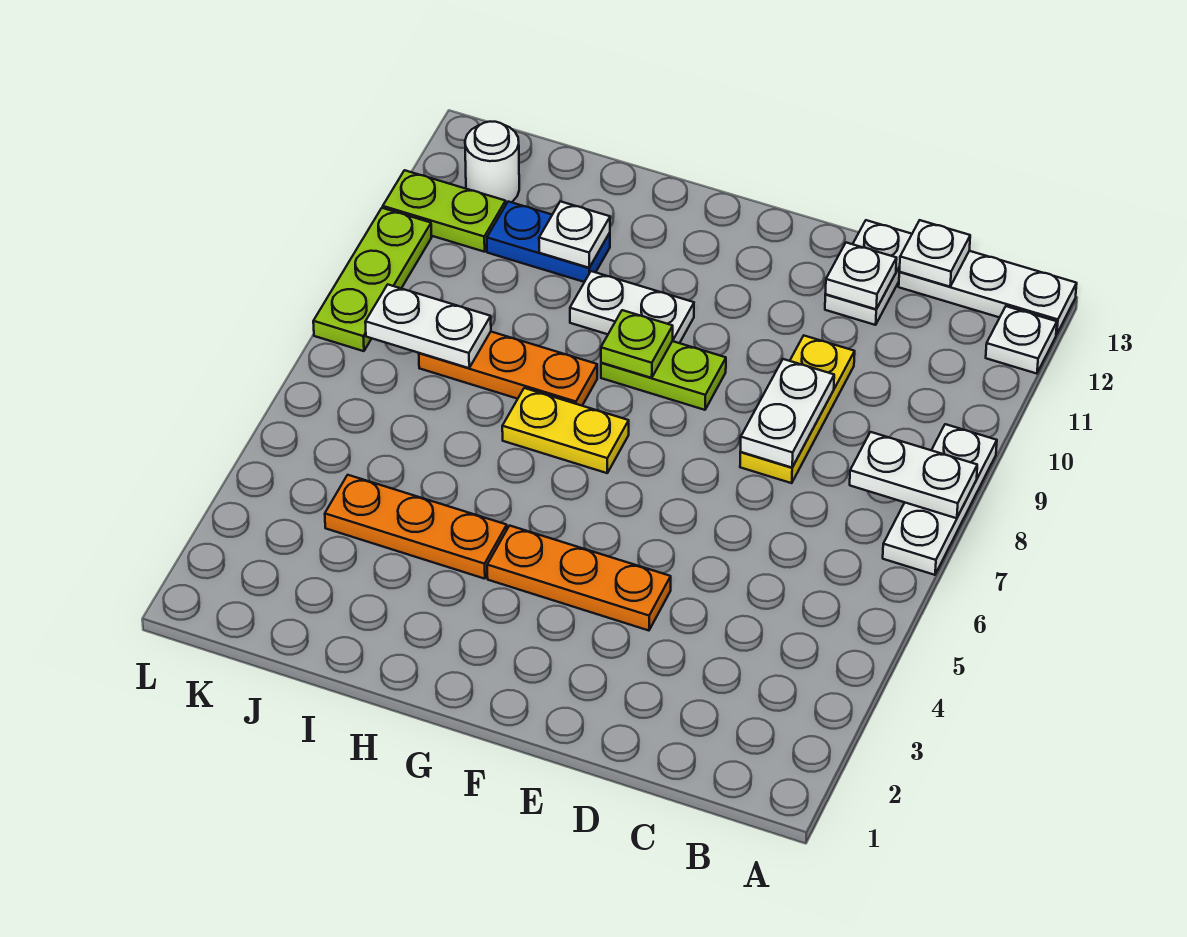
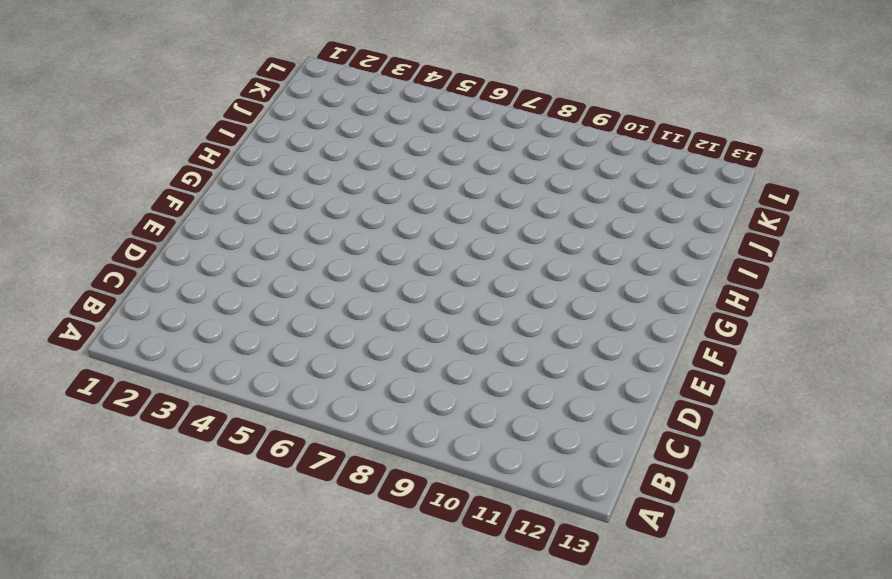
none -> white plate A7:A9 level 1
none -> white plate A12 level 1
none -> white plate A13:C13 level 1

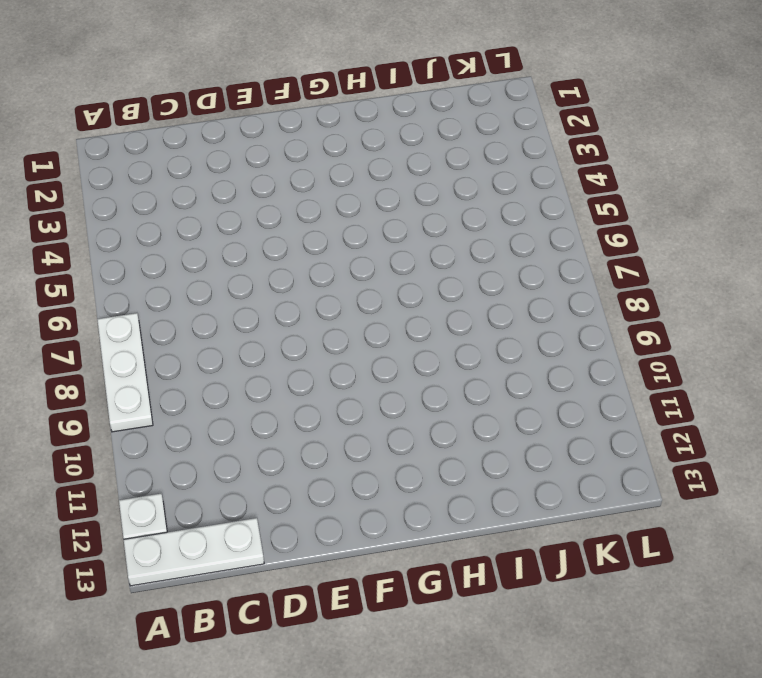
none -> yellow plate D8:D10 level 1
none -> white plate D12:D13 level 1
none -> orange plate E4:G4 level 1

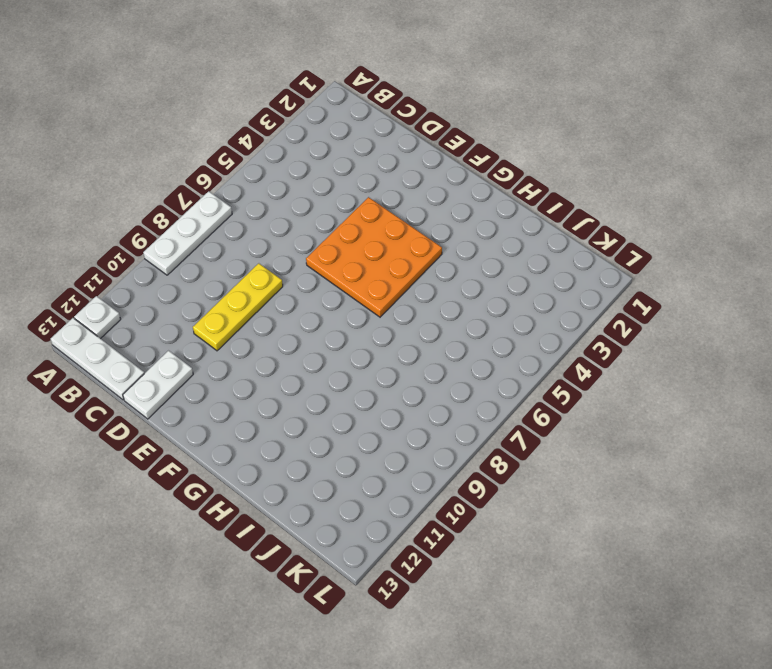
orange plate E4:G6 level 1 -> orange plate E4:G4 level 1
none -> lime plate F9:G9 level 1
none -> yellow plate G7:H7 level 1
none -> white plate G10:H10 level 1

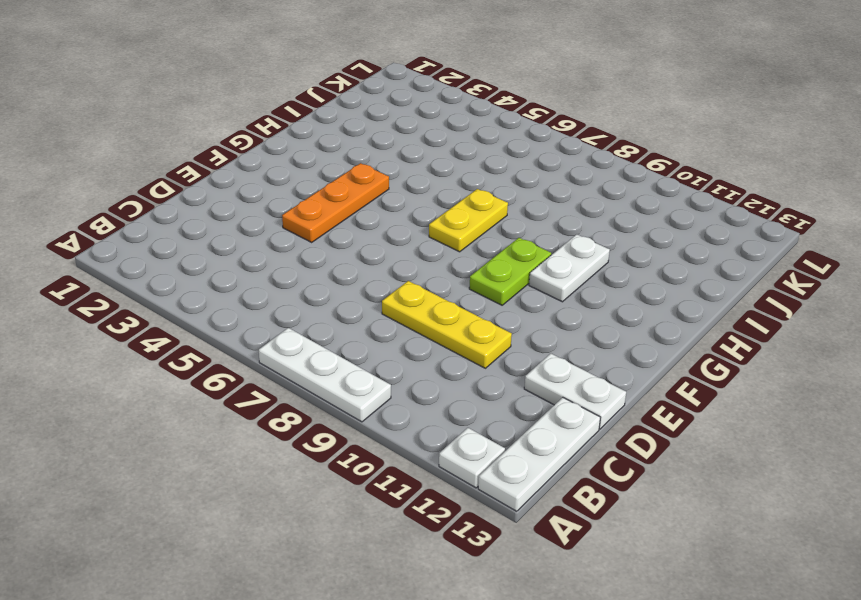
none -> orange plate H4:J4 level 1
none -> orange plate H8:J8 level 1
none -> blue plate I11:J11 level 1

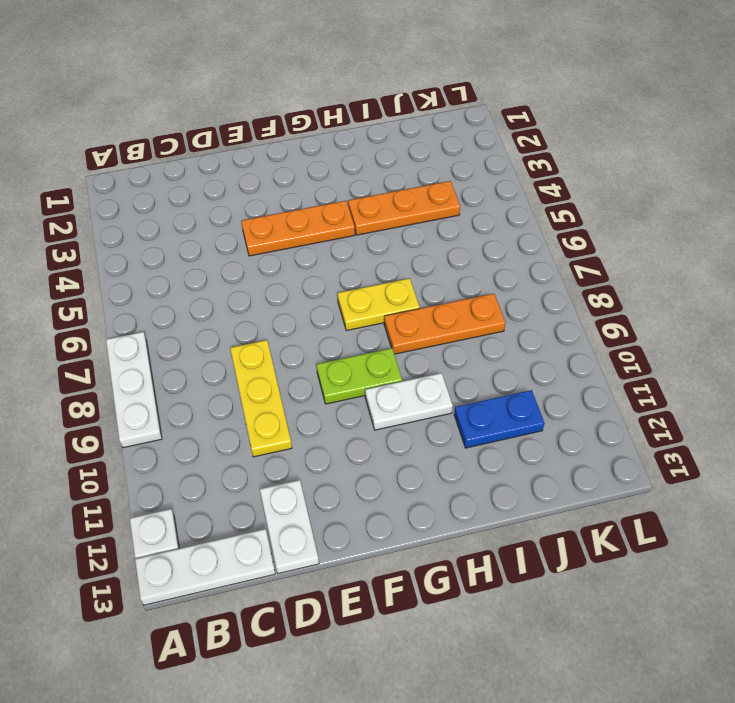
none -> lime plate K11:L11 level 1
none -> white round brick K12 level 1
none -> lime plate L8:L10 level 1

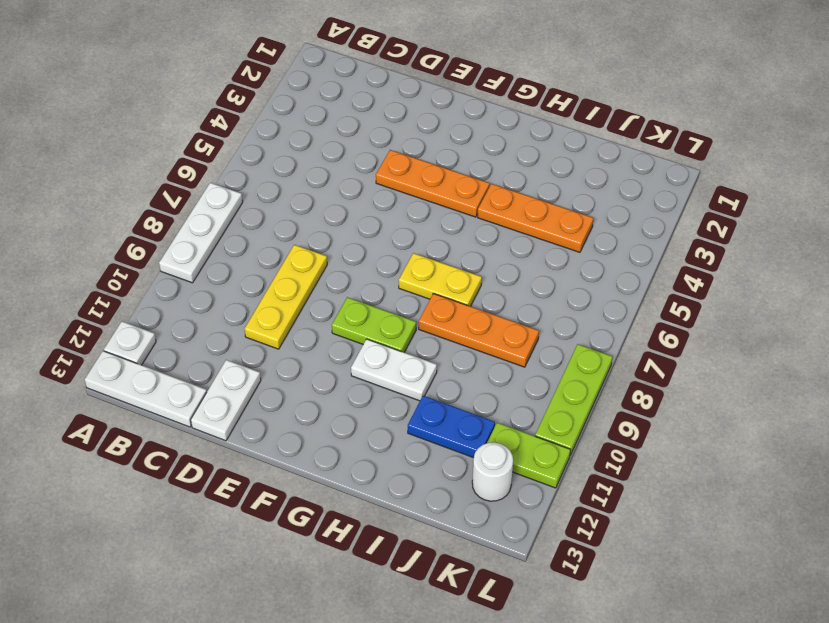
none -> white plate A8:B8 level 2
none -> white plate C13 level 2
none -> white plate D8:D9 level 2

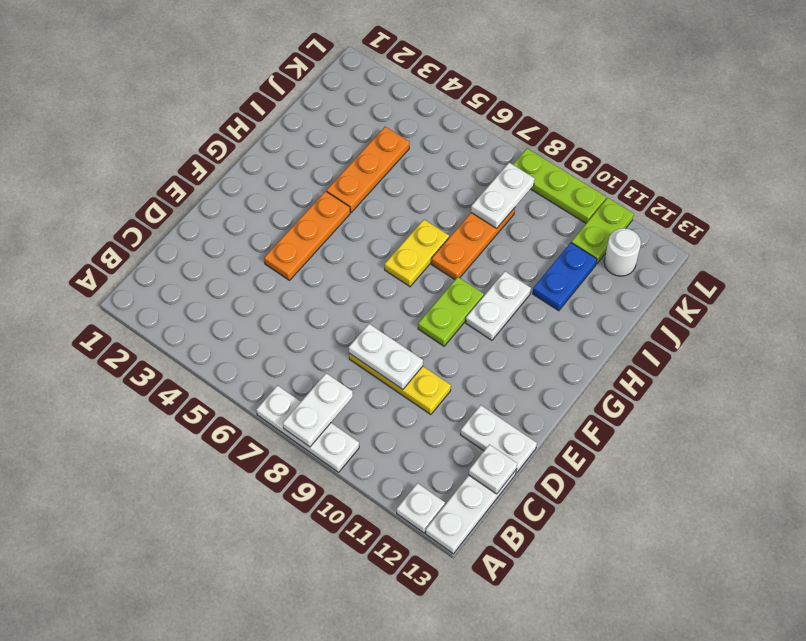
none -> white plate D12 level 2
none -> lime plate G9 level 2
none -> white plate I11 level 2

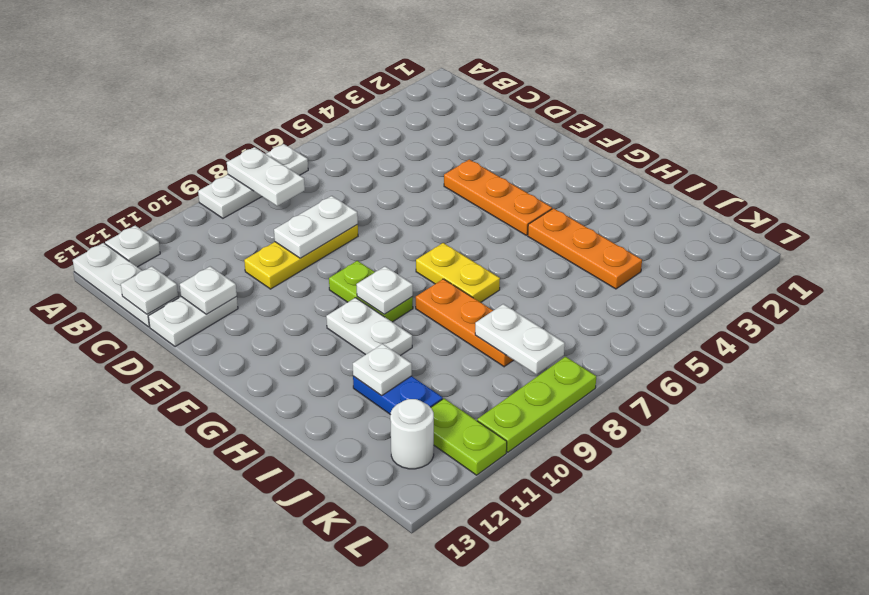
white plate G9 level 2 -> lime plate G9 level 2

